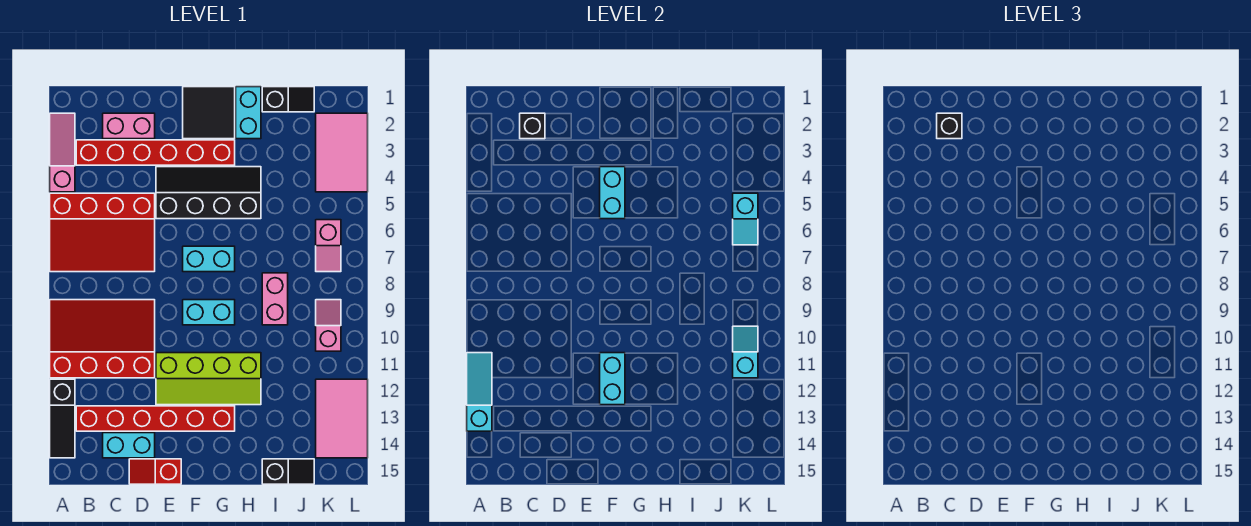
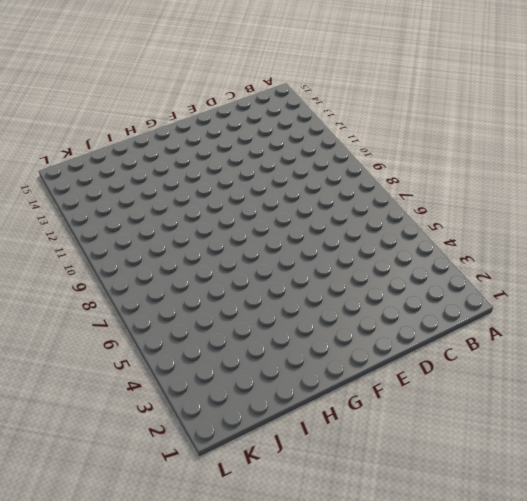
none -> pink slope A2:A4 level 1 top 4
none -> red slope A5:D7 level 1 top 5
none -> red slope A9:D11 level 1 top 11

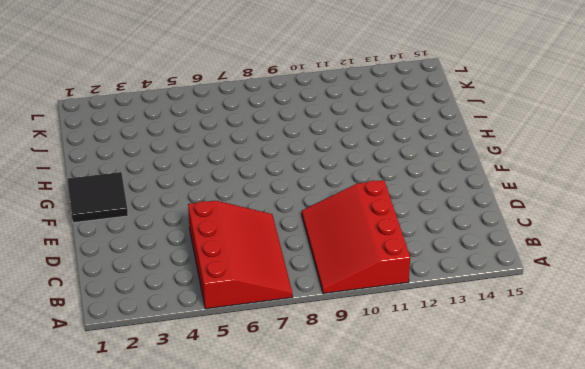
none -> pink slope A2:A4 level 1 top 4
none -> black slope A12:A14 level 1 top 12
none -> red brick B3:G3 level 1

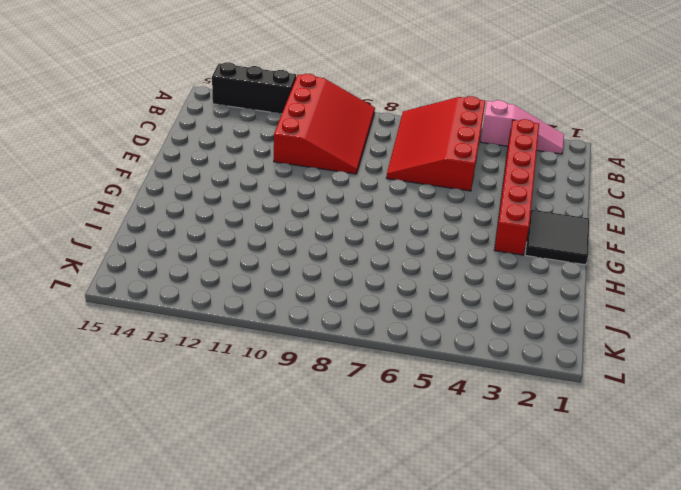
black brick A12:A14 level 1 -> black slope A12:A14 level 1 top 12
none -> red brick B13:G13 level 1
none -> pink brick C2:D2 level 1
none -> cyan brick C14:D14 level 1

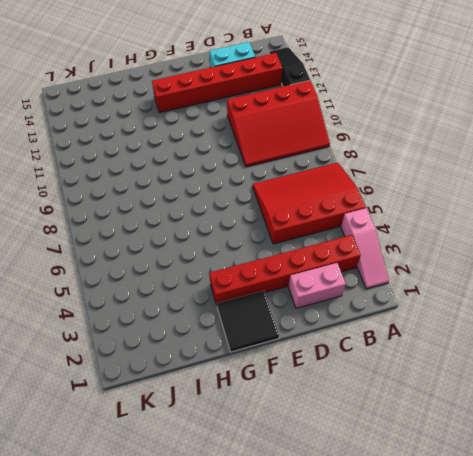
none -> red slope D15:E15 level 1 top E
none -> black slope E4:H5 level 1 top 5
none -> lime slope E11:H12 level 1 top 11

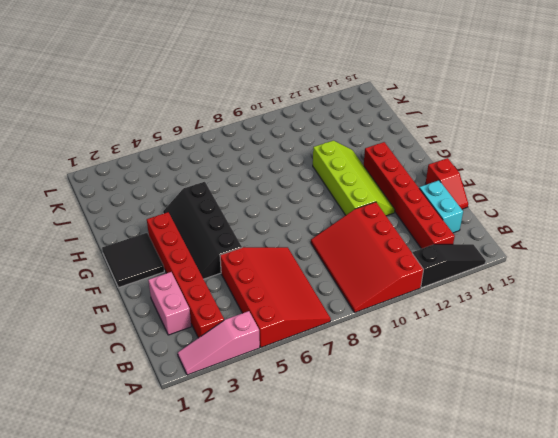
none -> cyan brick F7:G7 level 1
none -> cyan brick F9:G9 level 1
none -> cyan brick H1:H2 level 1

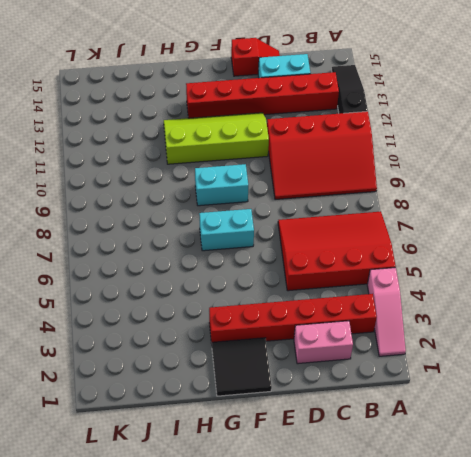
none -> black slope E4:H5 level 1 top 5
none -> cyan brick H1:H2 level 1
none -> black slope I1:J1 level 1 top I

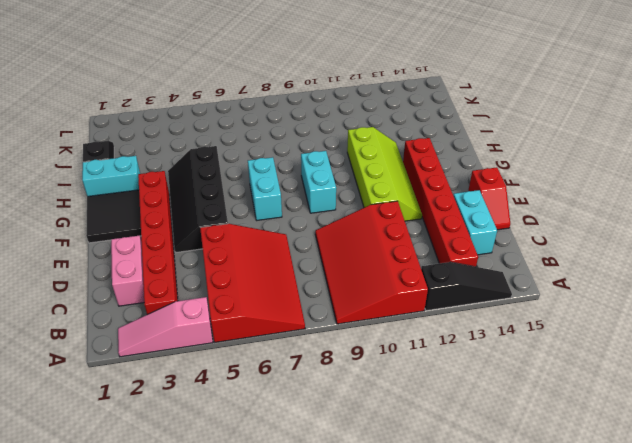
none -> pink brick I8:I9 level 1
none -> black slope I15:J15 level 1 top I
none -> pink tile K2:L4 level 1

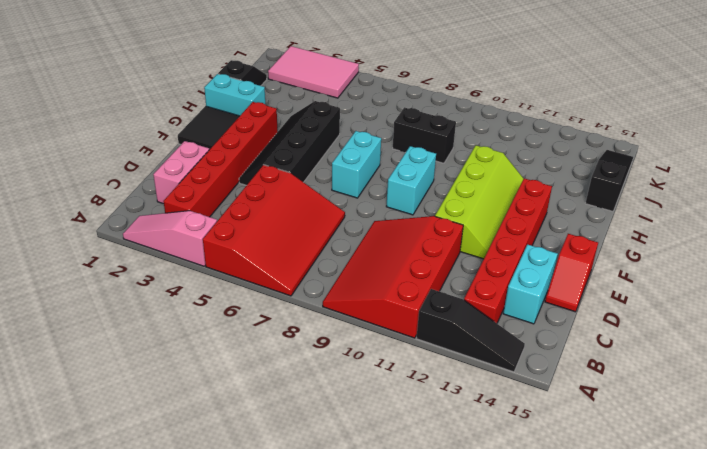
black brick I8:I9 level 1 -> pink brick I8:I9 level 1
black slope I15:K15 level 1 top I -> black slope I15:J15 level 1 top I
none -> pink slope K6:K7 level 1 top 6
none -> pink slope K9:K10 level 1 top 10
none -> pink tile K12:L14 level 1

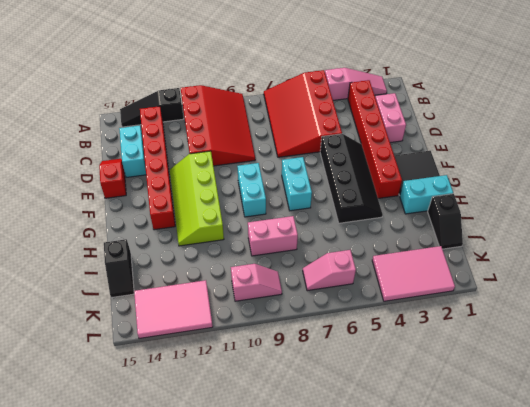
none -> cyan slope A11:A13 level 2 top 13
none -> black brick C2 level 2
none -> cyan brick F4:F5 level 2

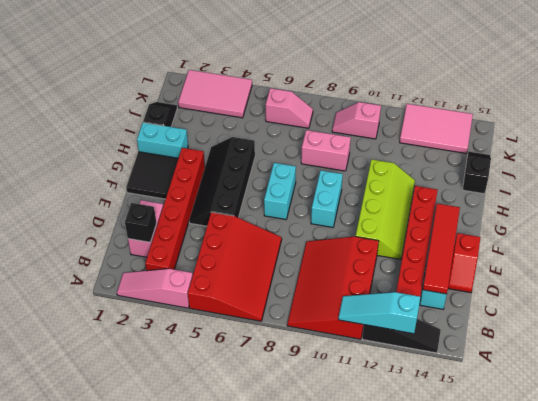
red tile C14:F14 level 2 -> none
none -> cyan brick F4:F5 level 2
none -> cyan brick F11:F12 level 2
none -> cyan slope K5:K6 level 2 top 5

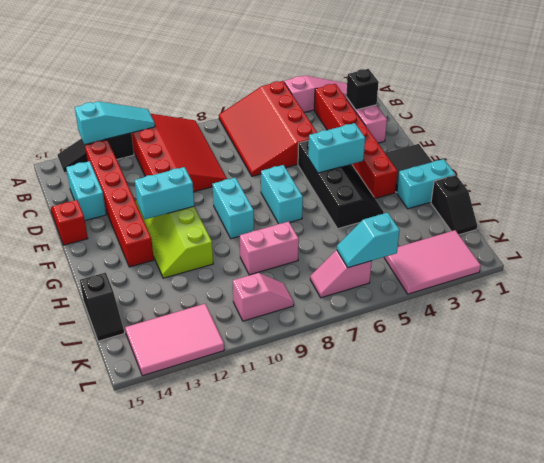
none -> cyan slope K10:K11 level 2 top 11
none -> black brick C2 level 3

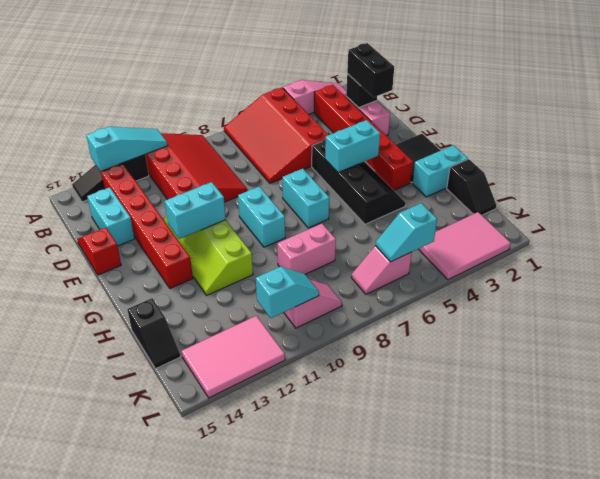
black brick C2:D2 level 3 -> black brick C2 level 3

